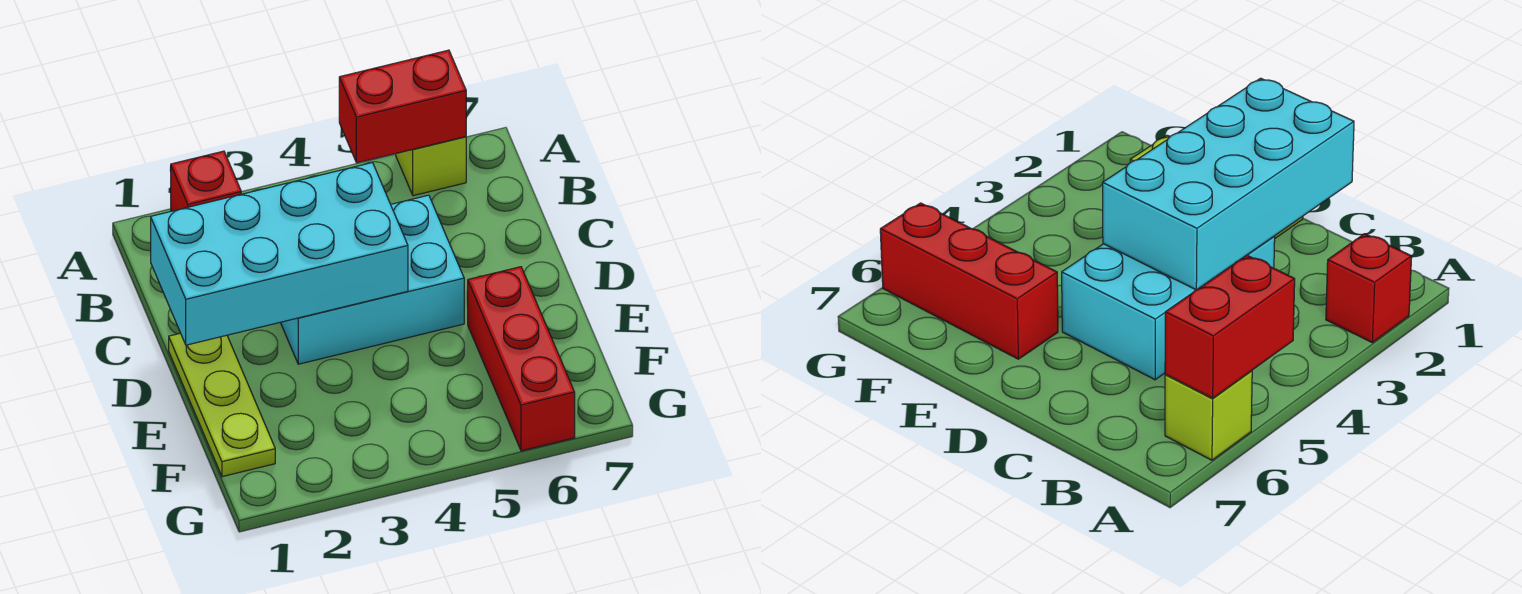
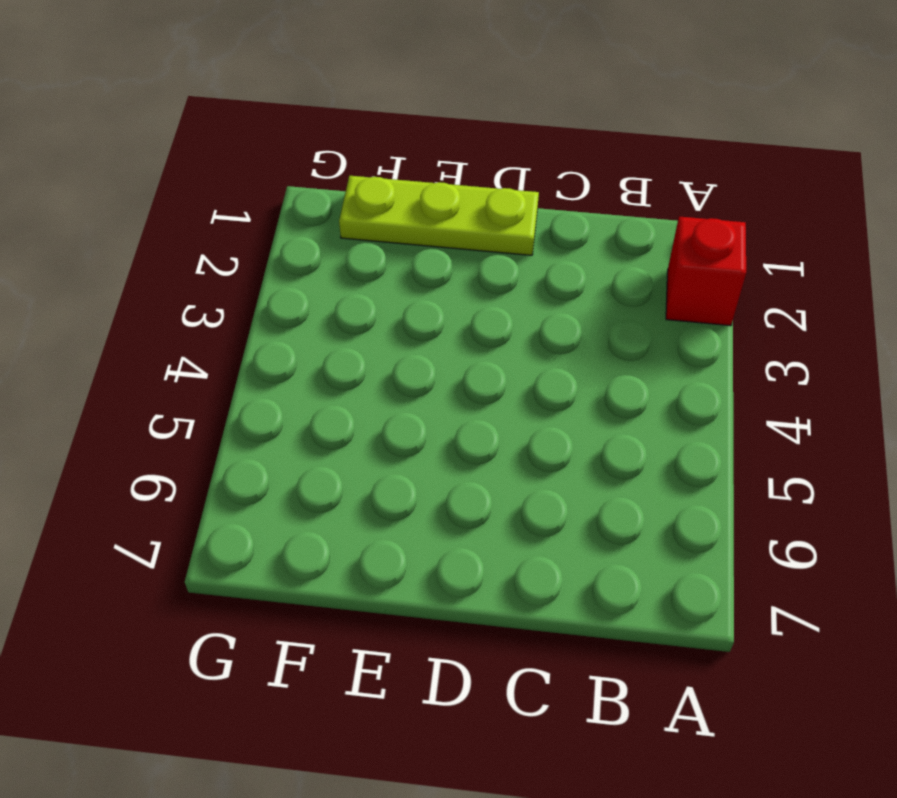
none -> lime brick A6 level 1
none -> cyan brick C3:D5 level 1

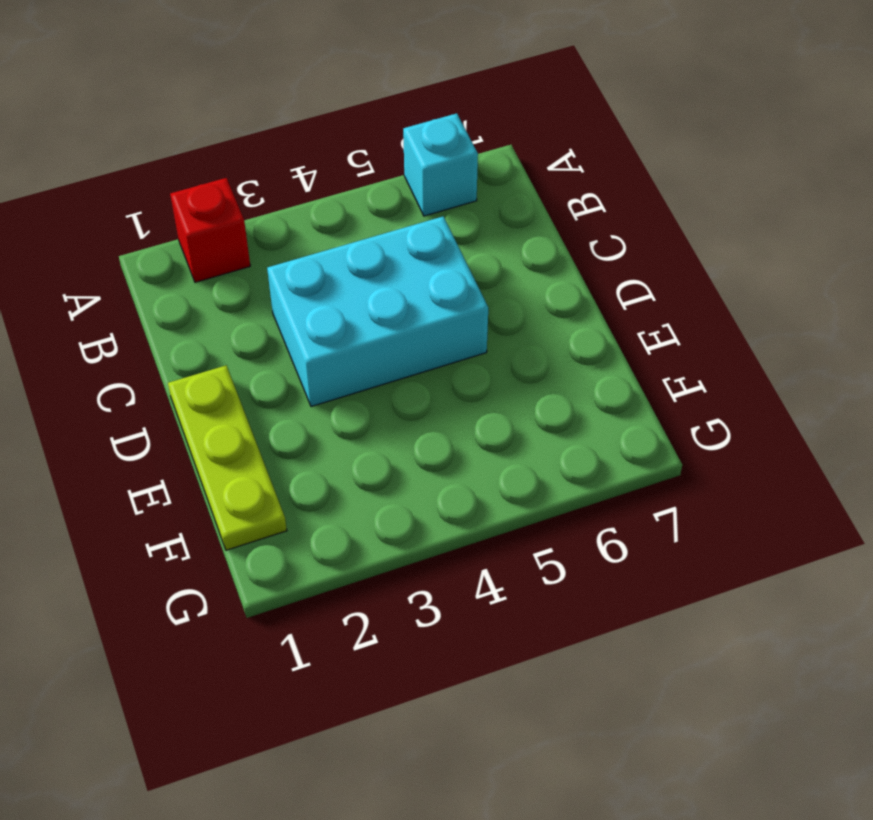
cyan brick A6 level 1 -> lime brick A6 level 1
none -> red brick E6:G6 level 1
none -> red brick A5:A6 level 2

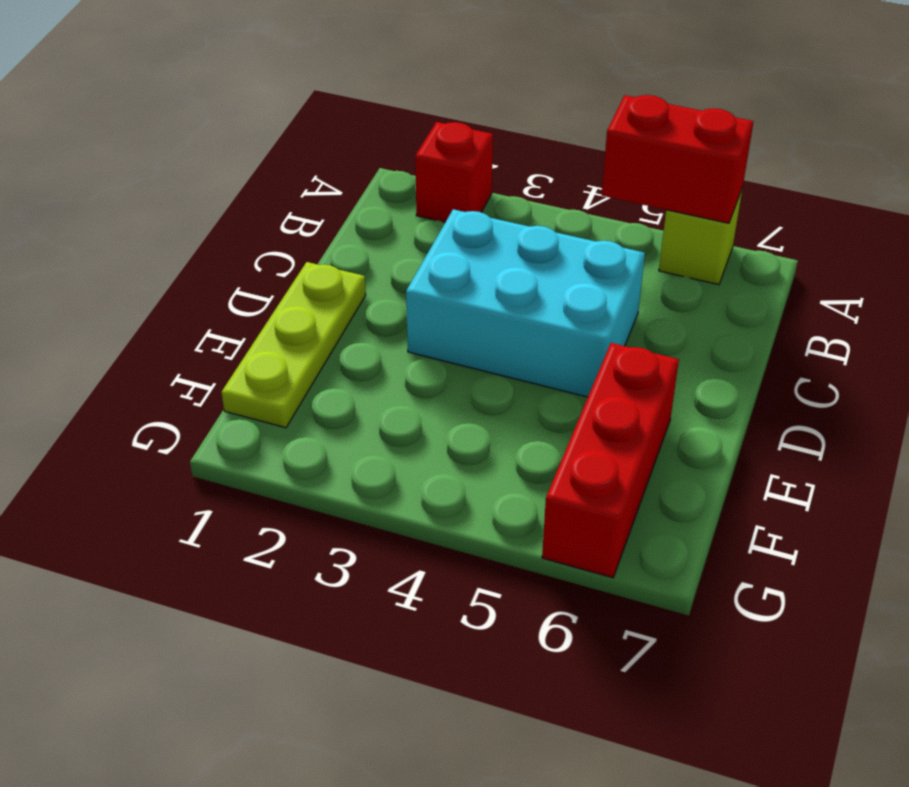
none -> cyan brick C1:D4 level 2

